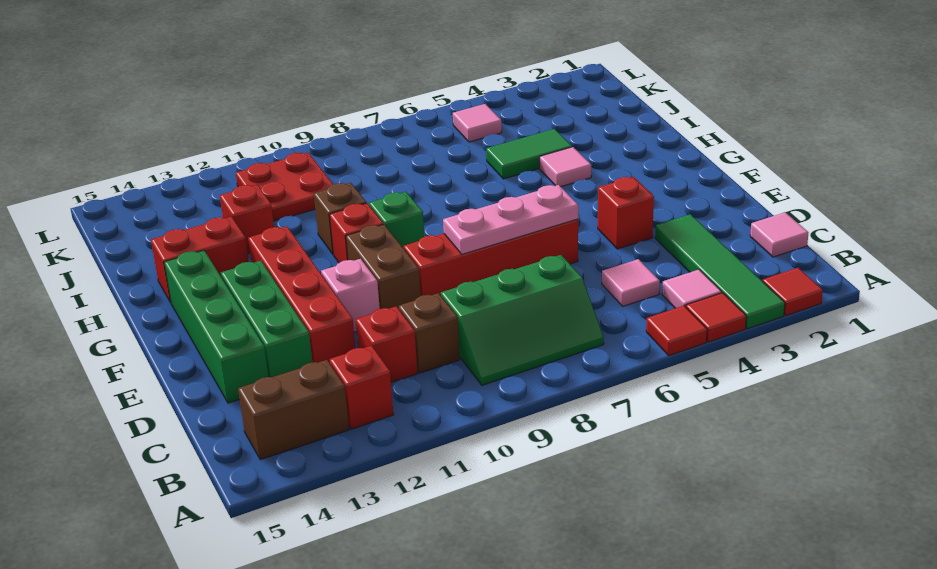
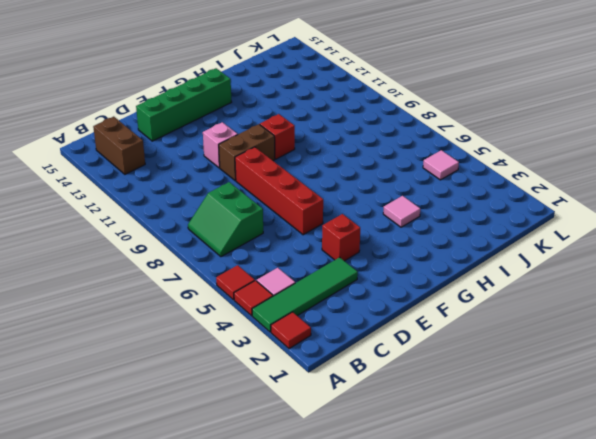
green slope B7:C8 level 1 top C -> green slope B7:C9 level 1 top C
none -> red brick B12 level 1
none -> pink tile C1 level 1
none -> pink tile C5 level 1

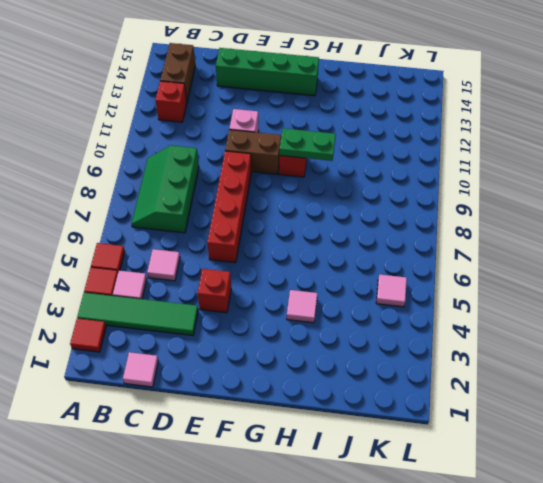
green plate G10:H10 level 2 -> none
none -> brown brick C10 level 1
none -> red brick C11 level 1
none -> red brick D12:G12 level 1

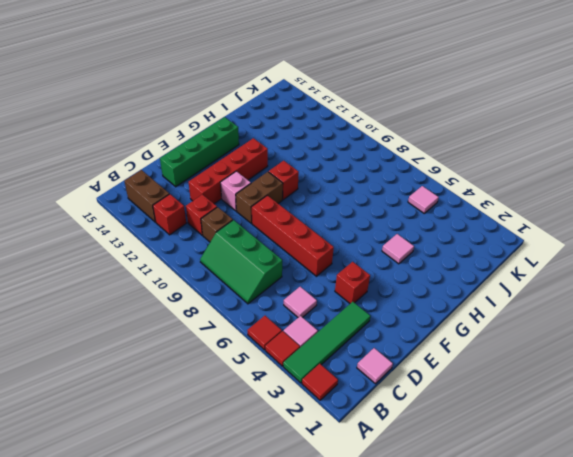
none -> green brick D13:F13 level 1
none -> green brick G9 level 1
none -> brown brick H10 level 1

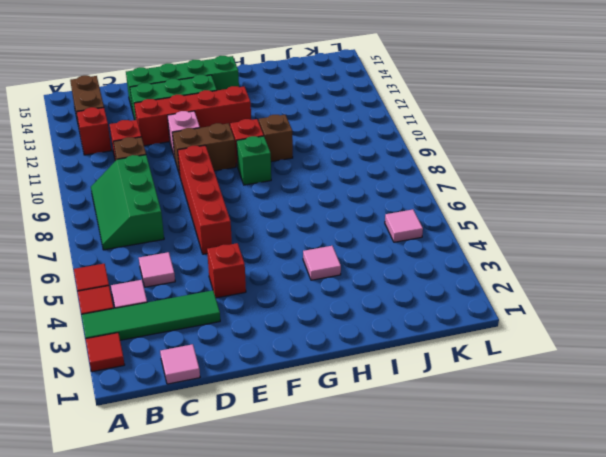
none -> red brick H13:H14 level 1
none -> green tile I4:I5 level 1
none -> red brick I12 level 1

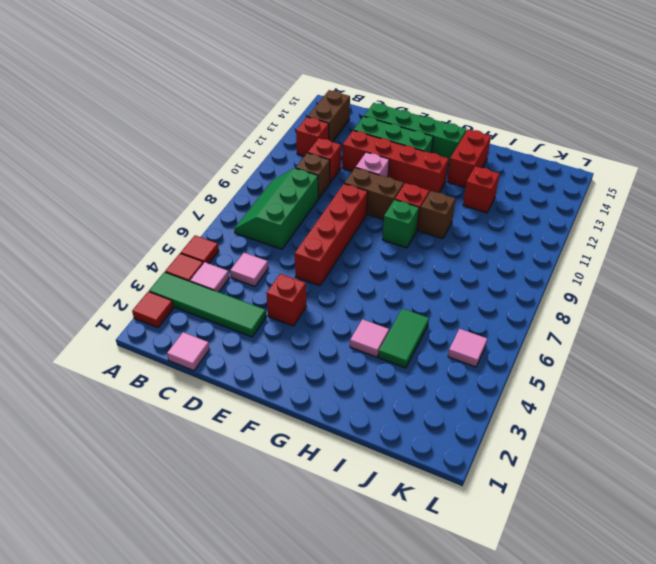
none -> red plate J10:K11 level 1
none -> pink plate E6:E8 level 2

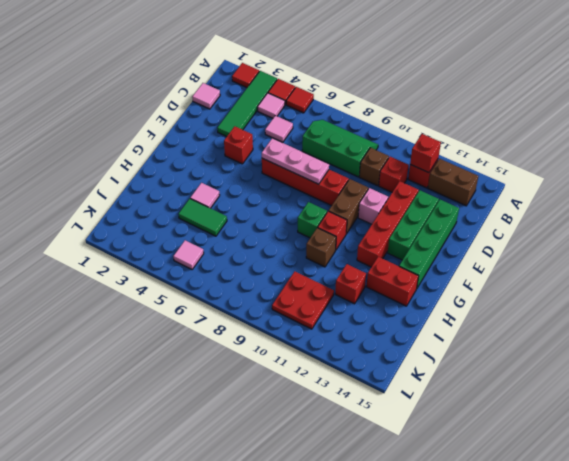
red brick B12 level 2 -> none

